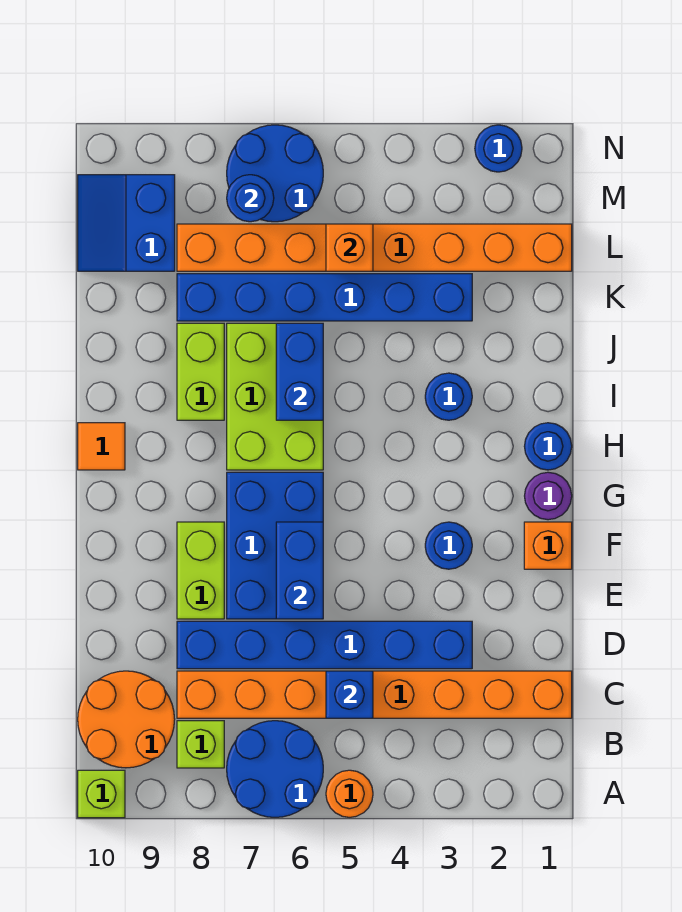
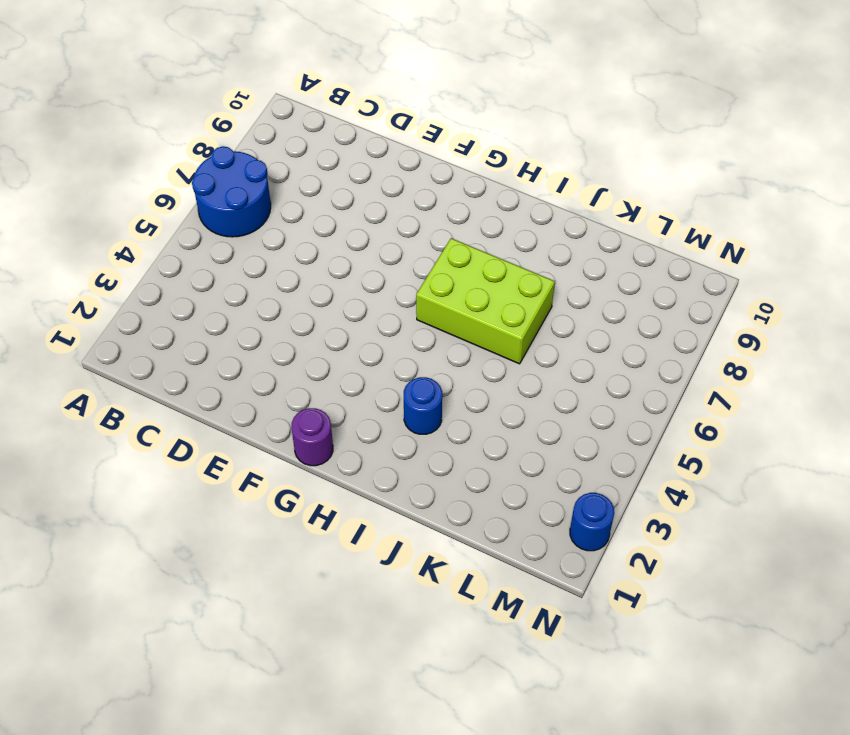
none -> orange round brick A5 level 1
none -> lime brick A10 level 1
none -> lime brick B8 level 1

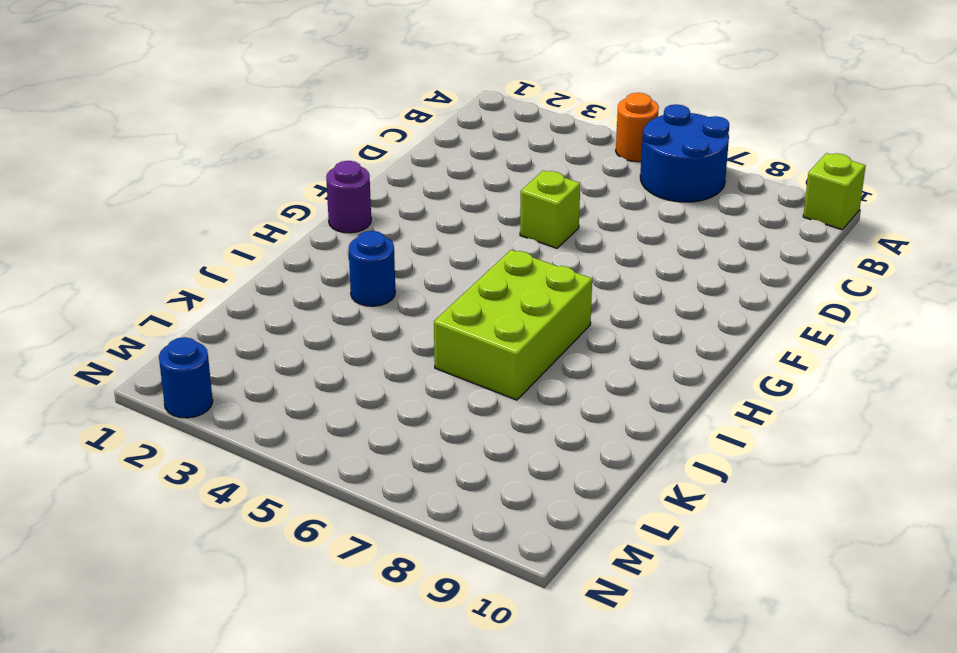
lime brick E5 level 1 -> lime brick B8 level 1
none -> orange round brick B9:C10 level 1
none -> orange brick C1:C8 level 1
none -> blue brick D3:D8 level 1

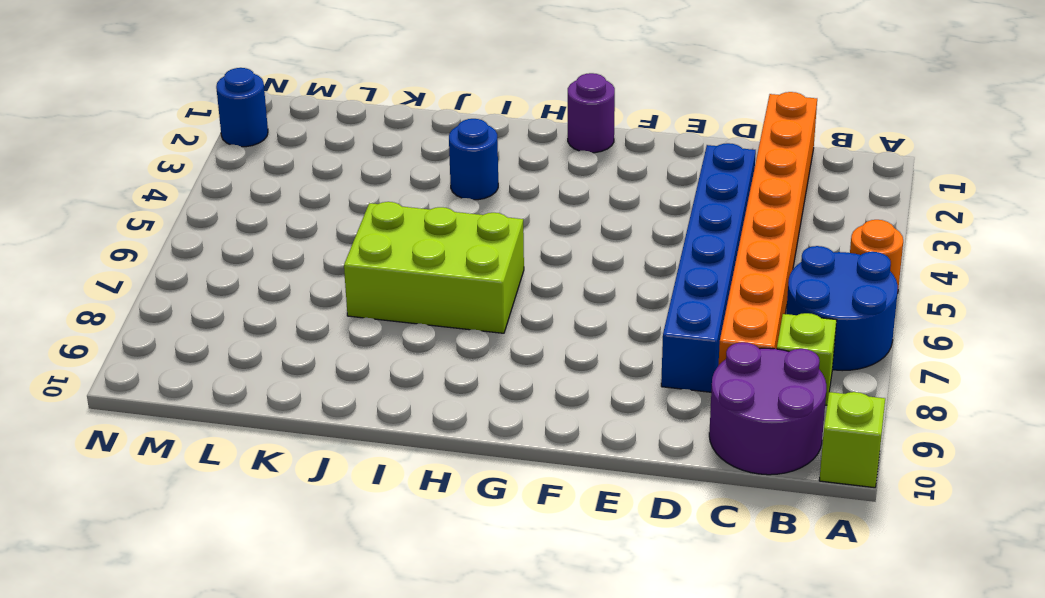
purple round brick B9:C10 level 1 -> orange round brick B9:C10 level 1
none -> blue brick E6:G7 level 1
none -> lime brick E8:F8 level 1
none -> orange brick F1 level 1

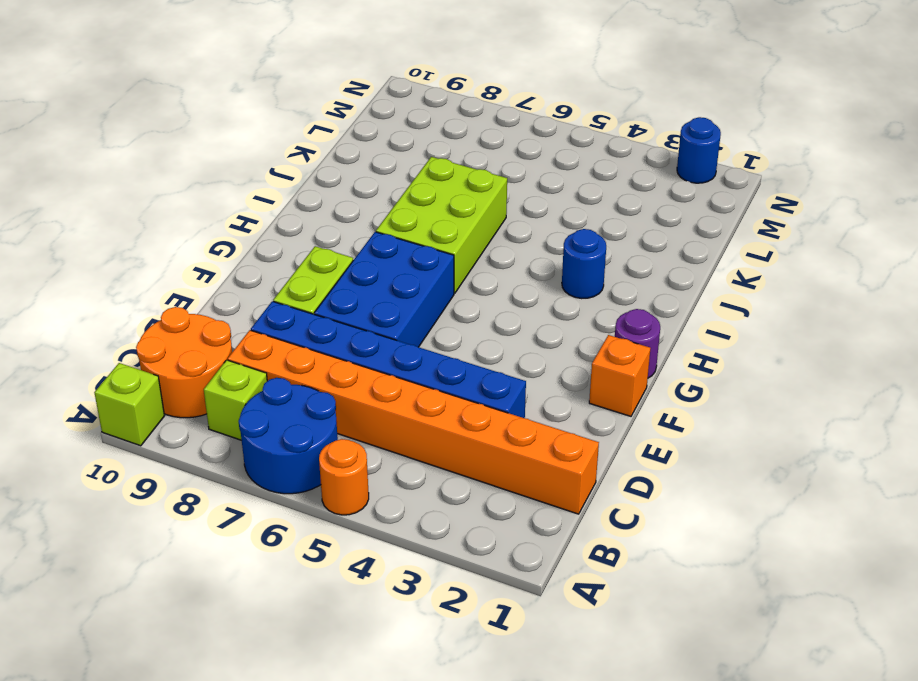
none -> blue round brick F3 level 1
none -> blue round brick H1 level 1
none -> orange tile H10 level 1

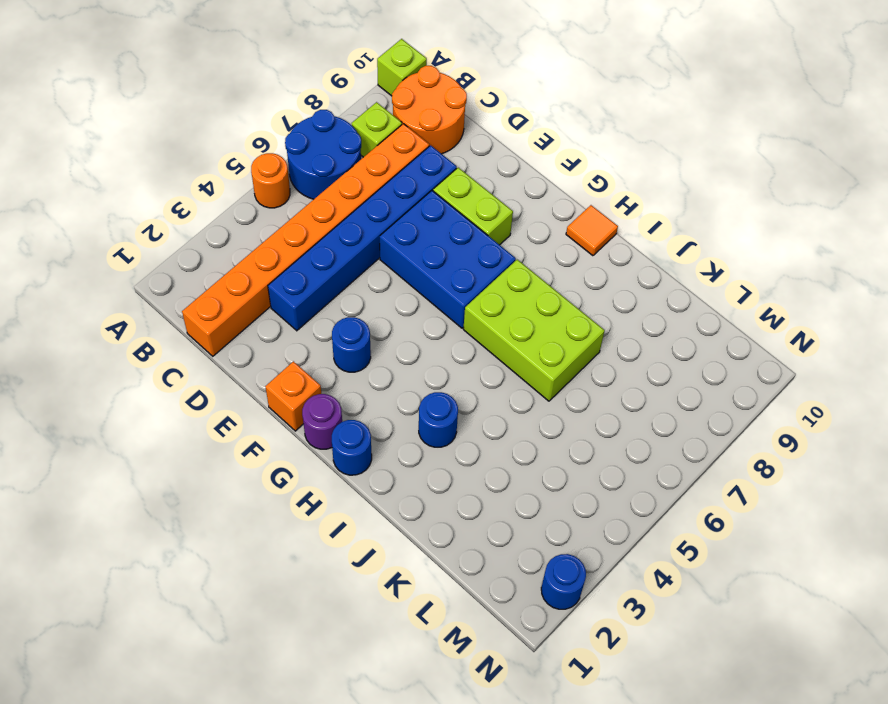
none -> lime brick I8:J8 level 1
none -> blue brick K3:K8 level 1
none -> orange brick L1:L8 level 1

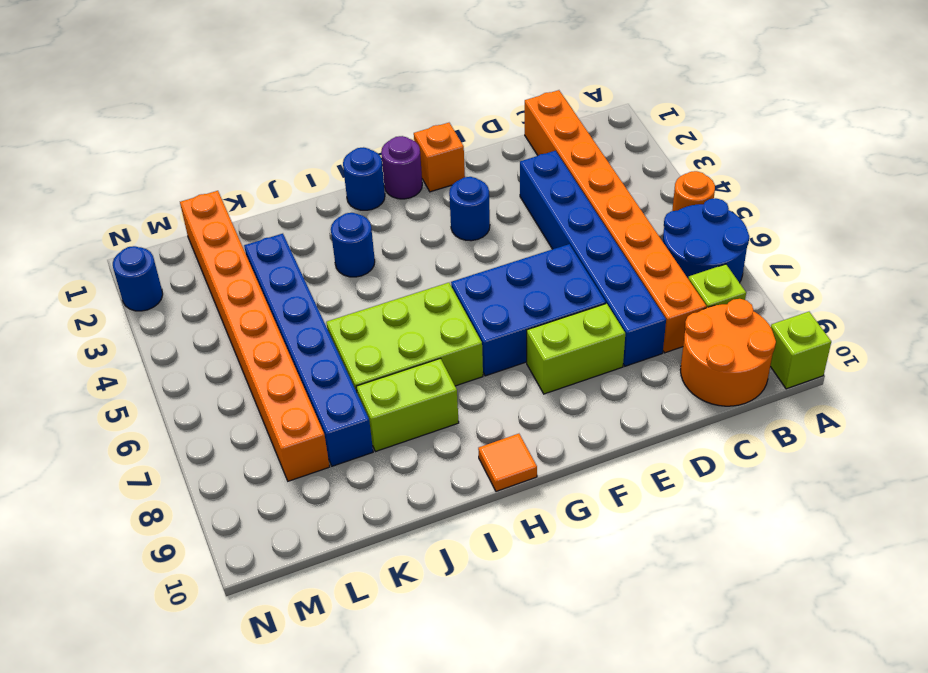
none -> blue slope L9:M10 level 1 top 9
none -> blue round brick M6:N7 level 1
none -> blue brick C5 level 2

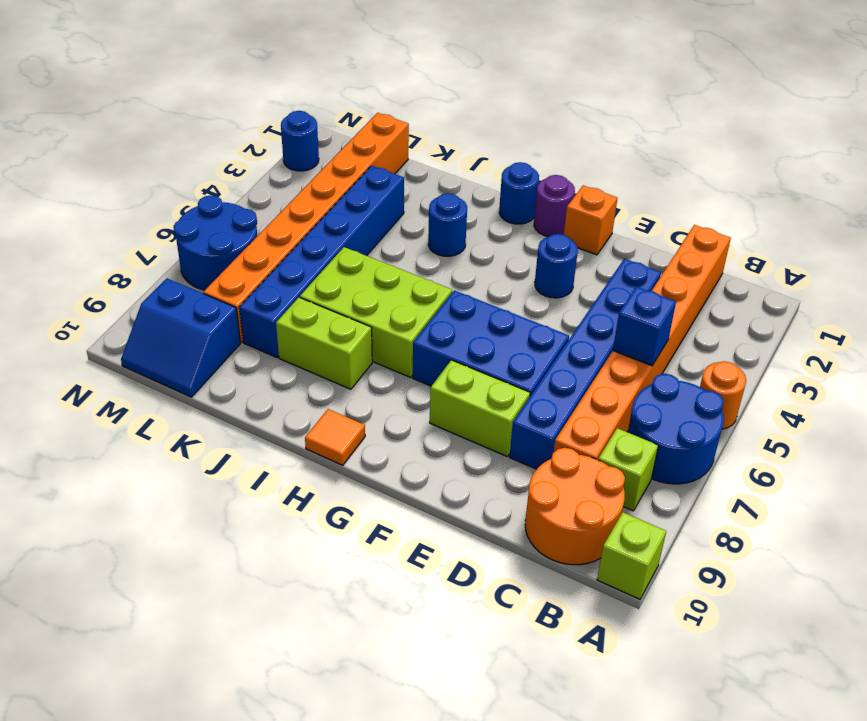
none -> blue brick E6:F6 level 2
none -> blue brick I6:J6 level 2
none -> orange brick L5 level 2

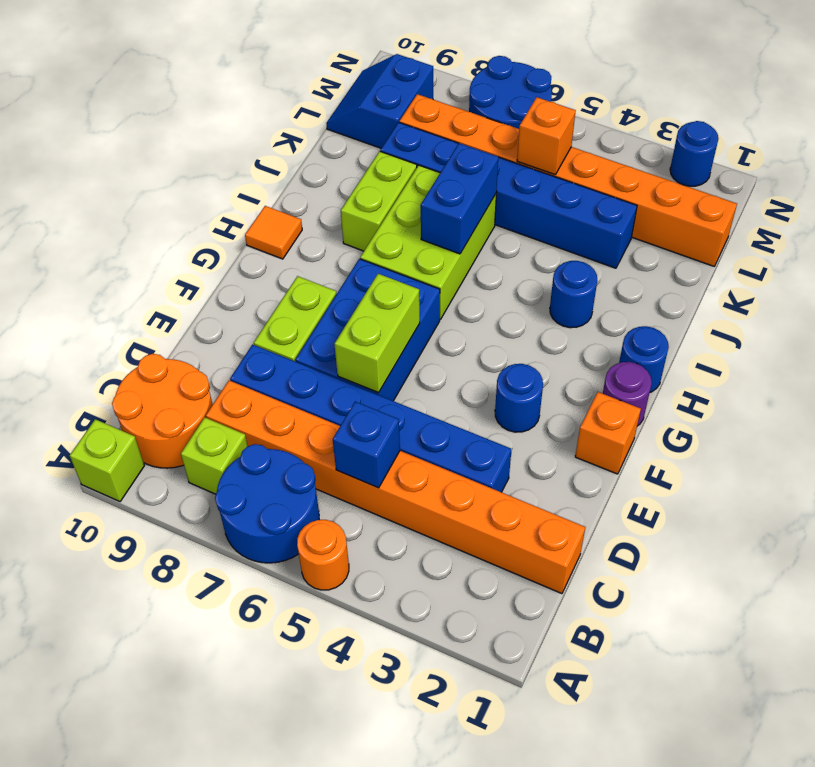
lime brick E6:F6 level 2 -> blue brick E6:F6 level 2
none -> blue round brick M7 level 2

